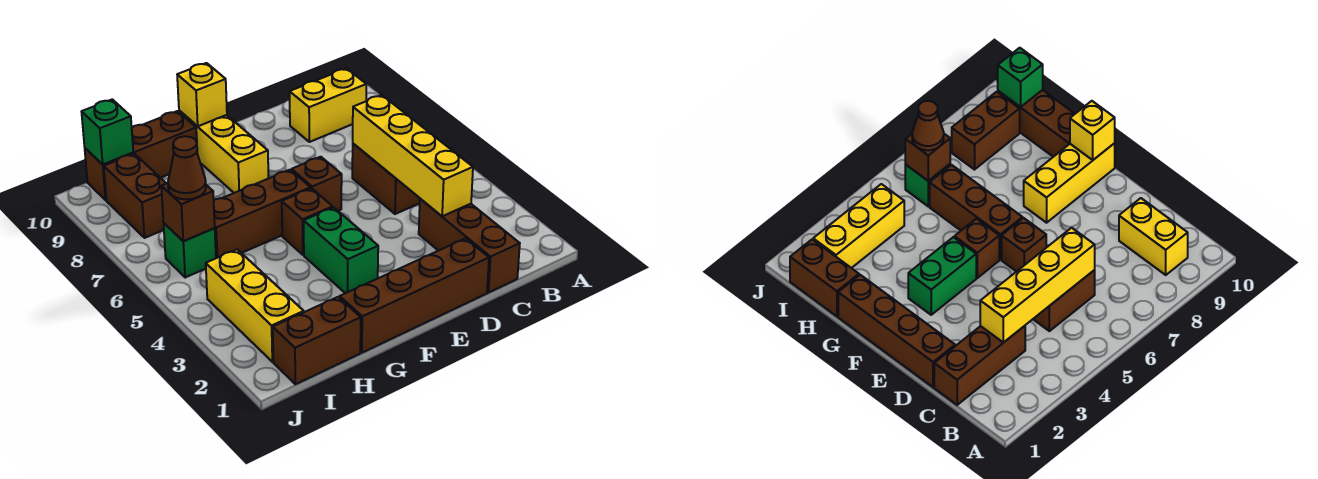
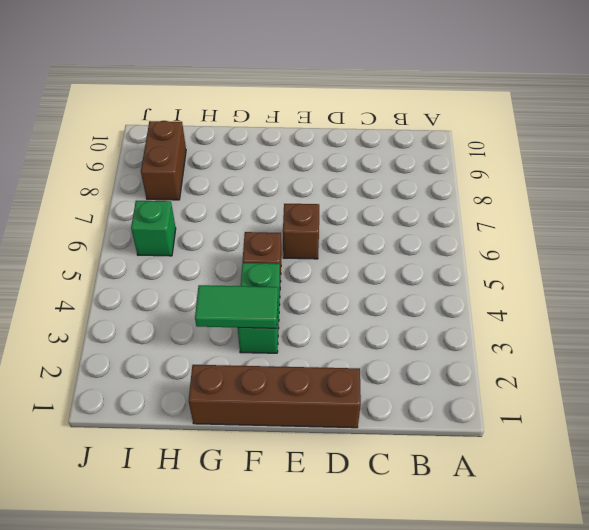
green tile F3:G3 level 2 -> none
none -> yellow brick B9:C9 level 1
none -> brown brick C1:C3 level 1
none -> brown brick C5:C6 level 1

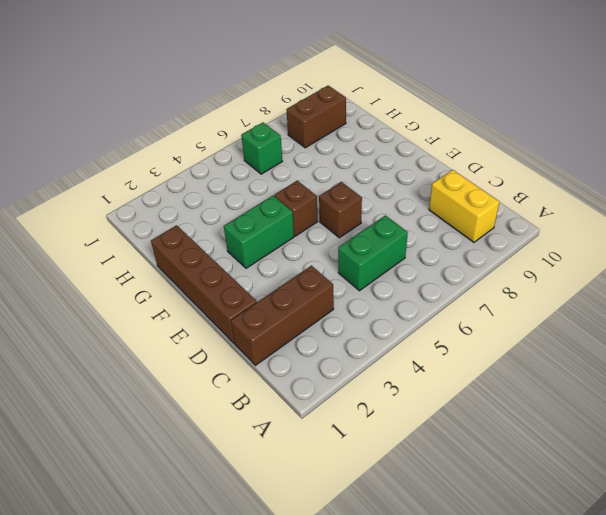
green brick C5:C6 level 1 -> brown brick C5:C6 level 1
none -> brown brick F6:H6 level 1
none -> yellow brick F8:F10 level 1
none -> brown brick G10:I10 level 1

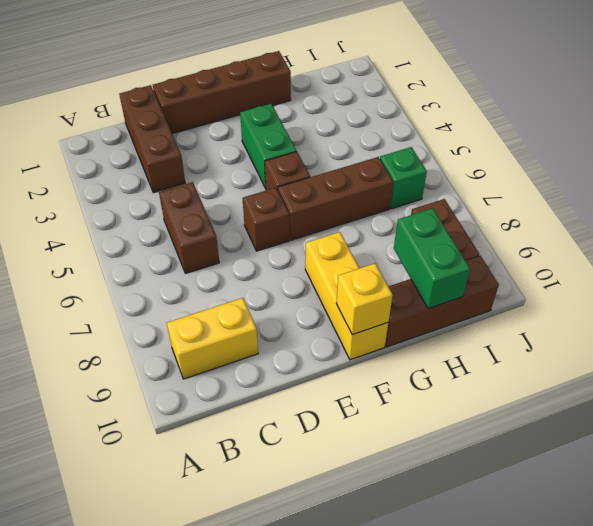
green brick H9:H10 level 2 -> none
none -> brown brick H1:I1 level 1
none -> yellow brick I2:I4 level 1
none -> yellow brick C3:C6 level 2

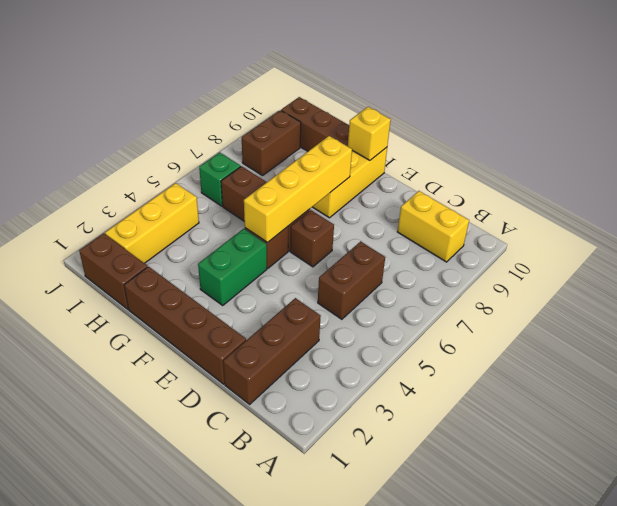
yellow brick F5:F8 level 2 -> yellow brick C3:C6 level 2
none -> brown brick I6 level 2
none -> green brick I10 level 2
none -> brown cone I6 level 3

